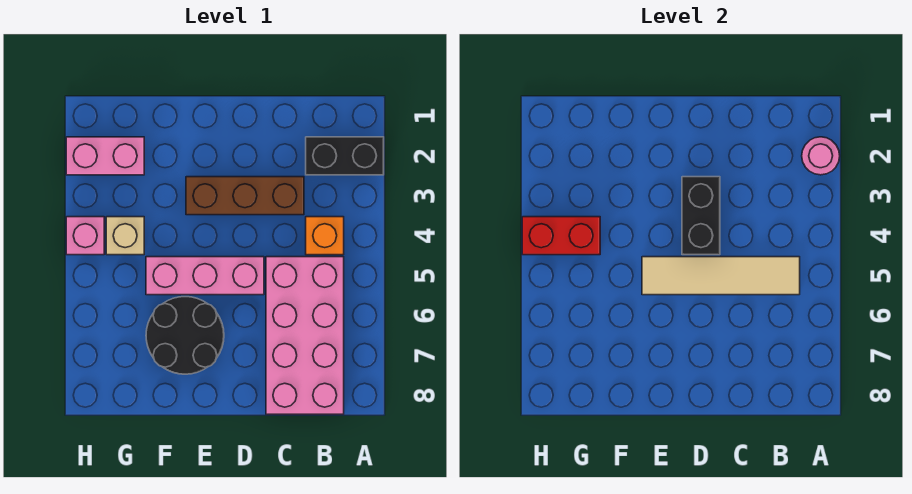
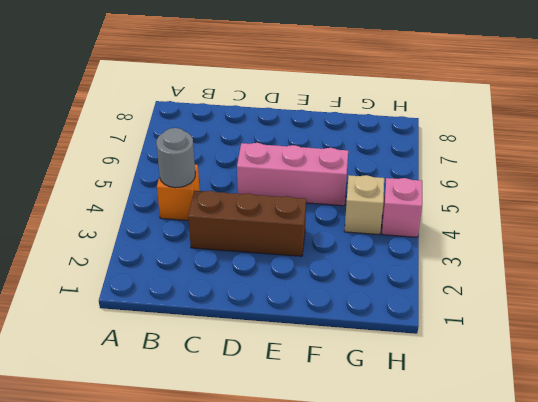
grey round brick B4 level 2 -> none
none -> black brick A2:B2 level 1
none -> pink brick B5:C8 level 1
none -> black round brick E6:F7 level 1

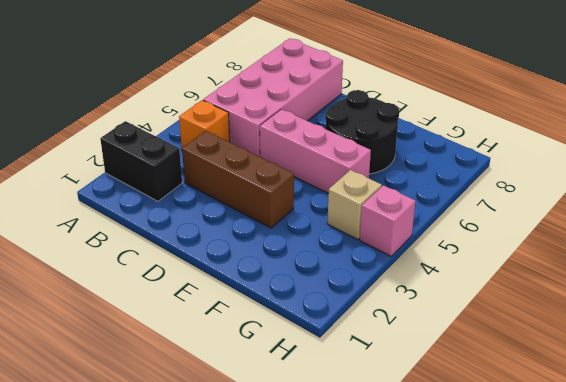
none -> pink brick G2:H2 level 1
none -> pink round brick A2 level 2
none -> tan tile B5:E5 level 2

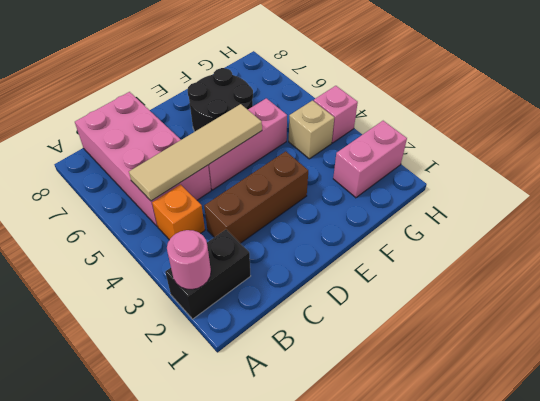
none -> black brick D3:D4 level 2
none -> red brick G4:H4 level 2

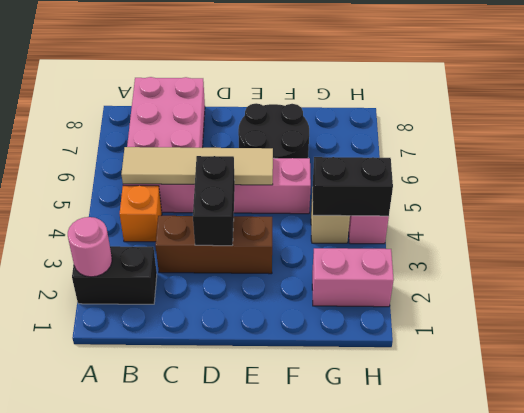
black brick G4:H4 level 2 -> red brick G4:H4 level 2

